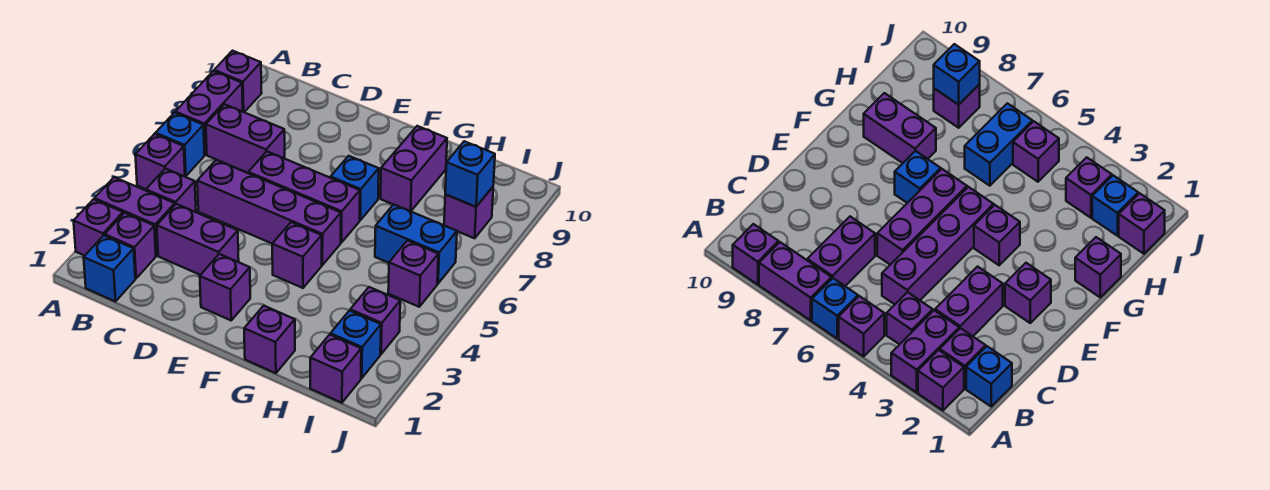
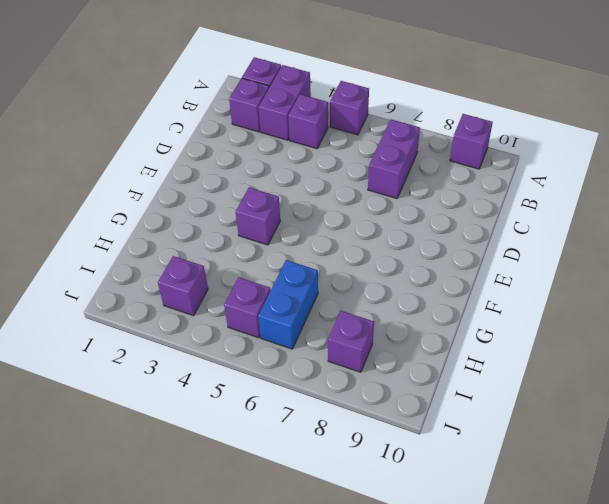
none -> blue brick A6 level 1
none -> purple brick A7:A8 level 1
none -> blue brick B1 level 1

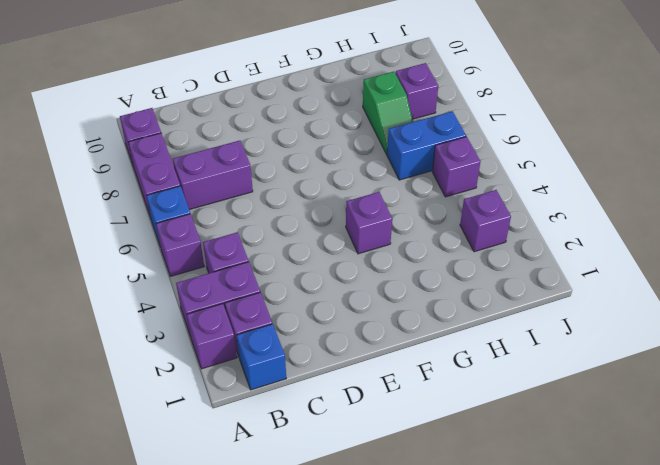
green slope H7:H8 level 1 top 8 -> none
none -> purple brick C3:D3 level 1
none -> purple brick C5:F5 level 1
none -> purple brick D6:F6 level 1

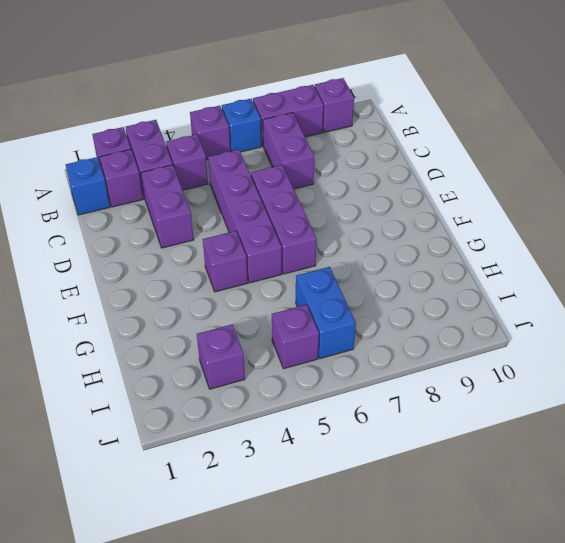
none -> purple brick E2 level 1
none -> blue brick F7 level 1
none -> purple brick G1 level 1

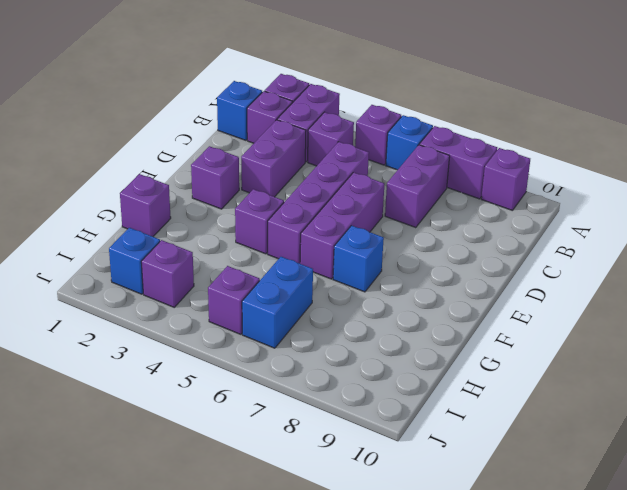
none -> purple brick G8:G9 level 1
none -> purple brick I1 level 1
none -> purple brick I8 level 1

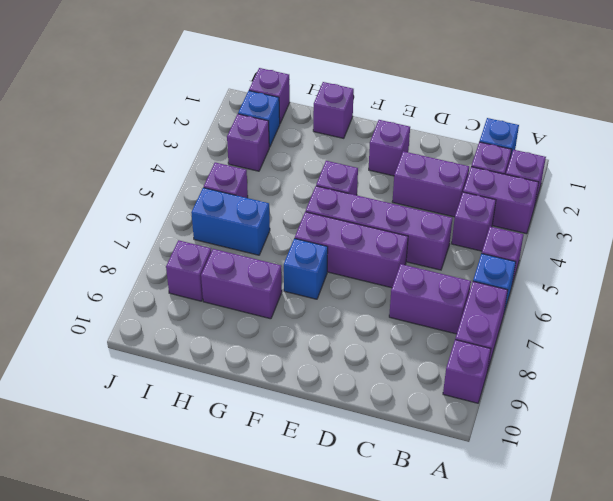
purple brick G8:H8 level 1 -> purple brick G8:G9 level 1
none -> blue brick I8 level 2

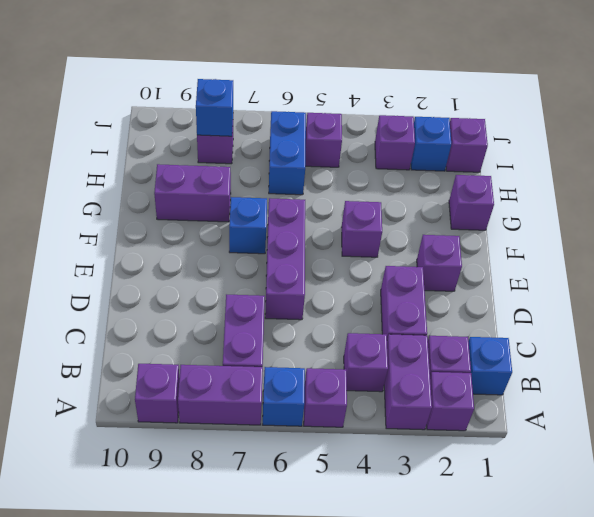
none -> purple brick C5:F5 level 1

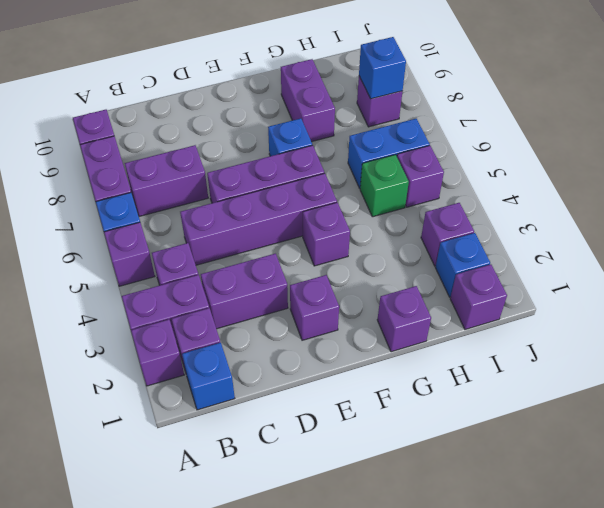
green brick H5 level 1 -> none

